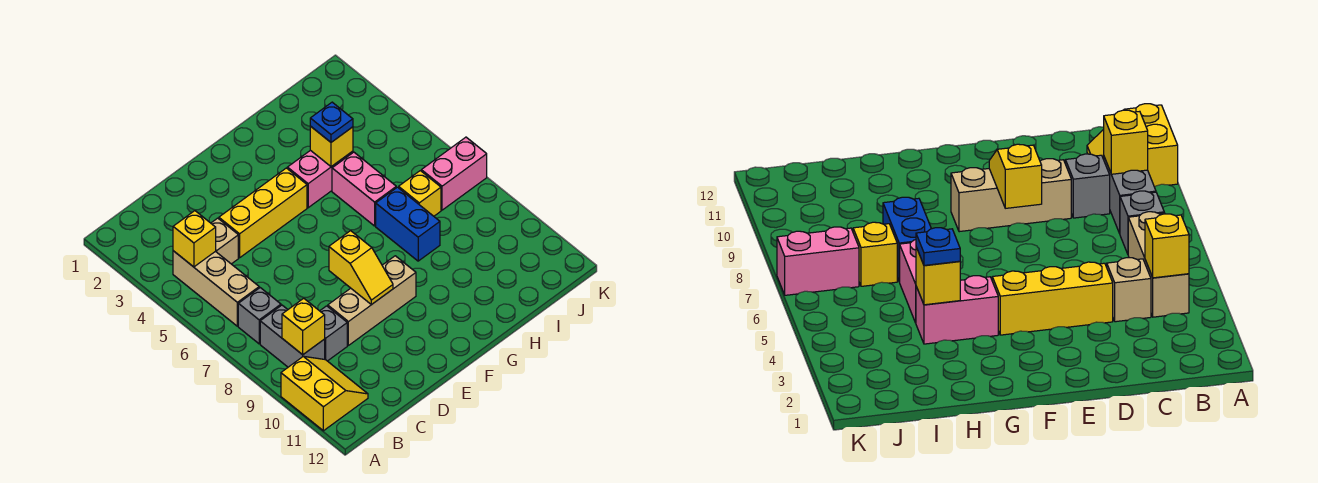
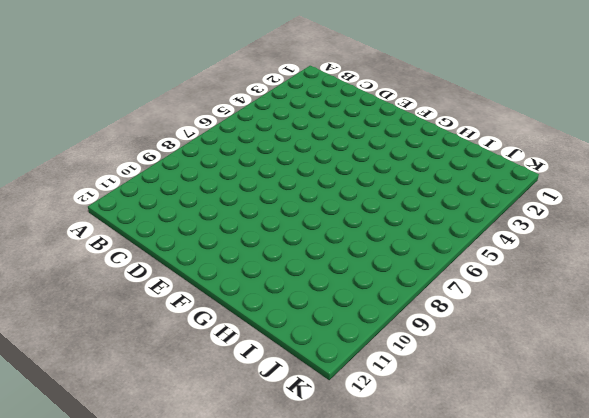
none -> yellow slope A10:B11 level 1 top A
none -> tan brick B4:B6 level 1
none -> grey brick B7 level 1

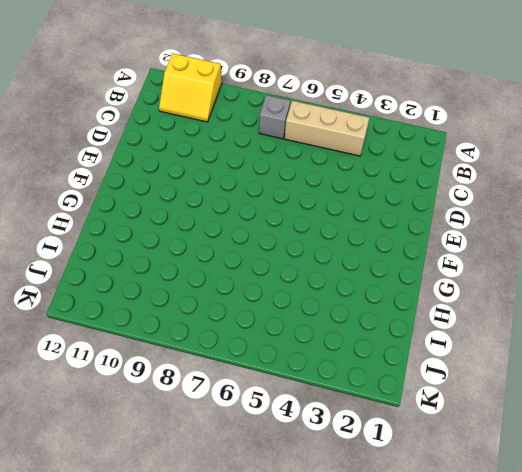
none -> grey brick B8:B9 level 1
none -> tan brick C4 level 1
none -> grey brick C9 level 1

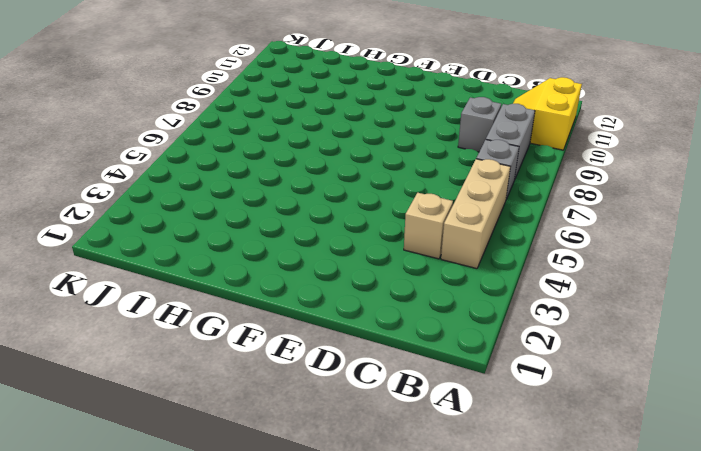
none -> yellow brick D4:F4 level 1
none -> tan brick D9:F9 level 1
none -> pink brick G4:H4 level 1

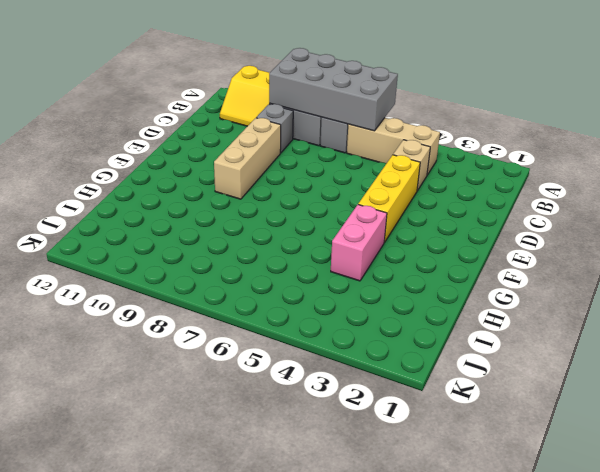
grey brick A6:B9 level 2 -> yellow brick B9 level 2
none -> pink brick H5:H6 level 1
none -> blue brick H7:H8 level 1
none -> yellow brick I7 level 1

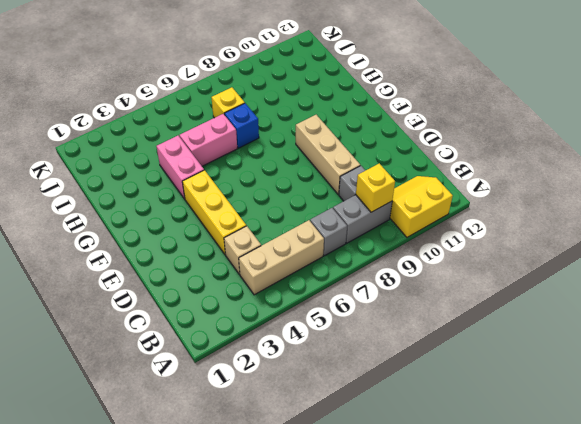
blue brick H7 level 1 -> blue brick H7:H8 level 1
none -> pink brick J7:K7 level 1
none -> yellow brick B4 level 2
none -> yellow slope E8:E9 level 2 top 8

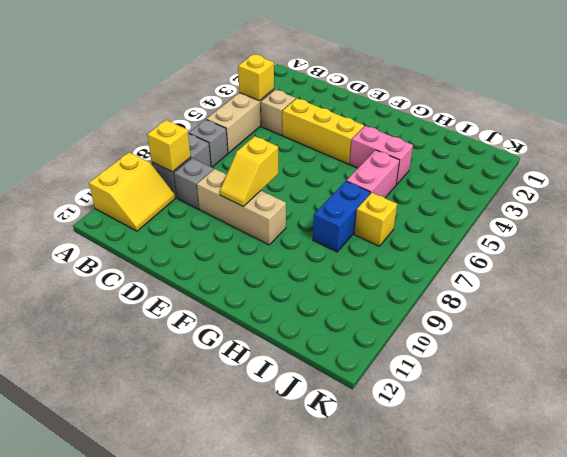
none -> pink brick J7:K7 level 1
none -> yellow brick H4 level 2
none -> blue plate H4 level 3

